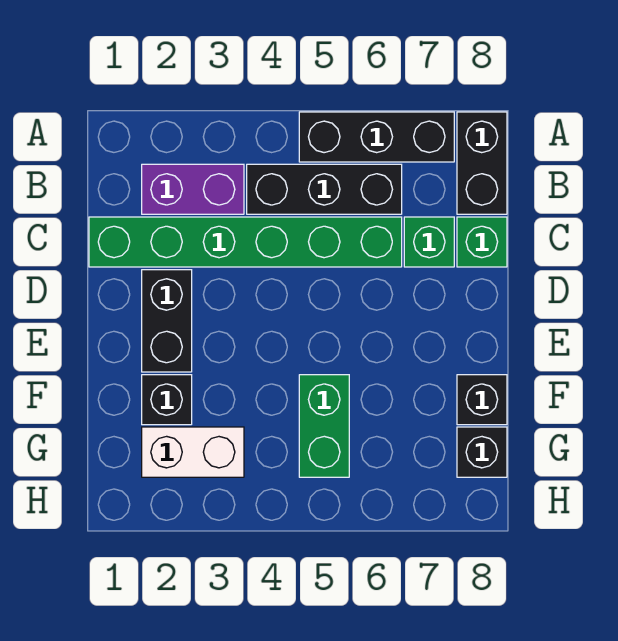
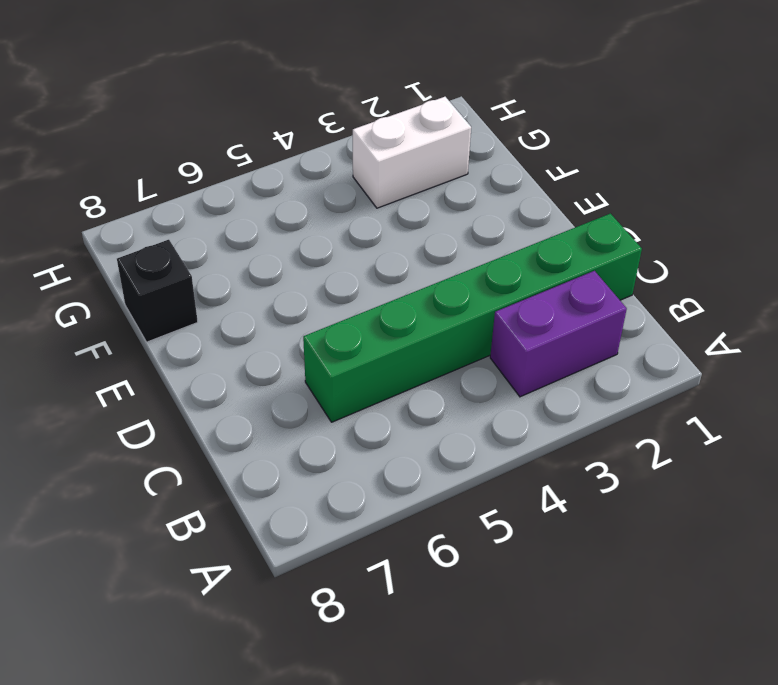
none -> black brick A5:A7 level 1
none -> black brick A8:B8 level 1
none -> black brick B4:B6 level 1

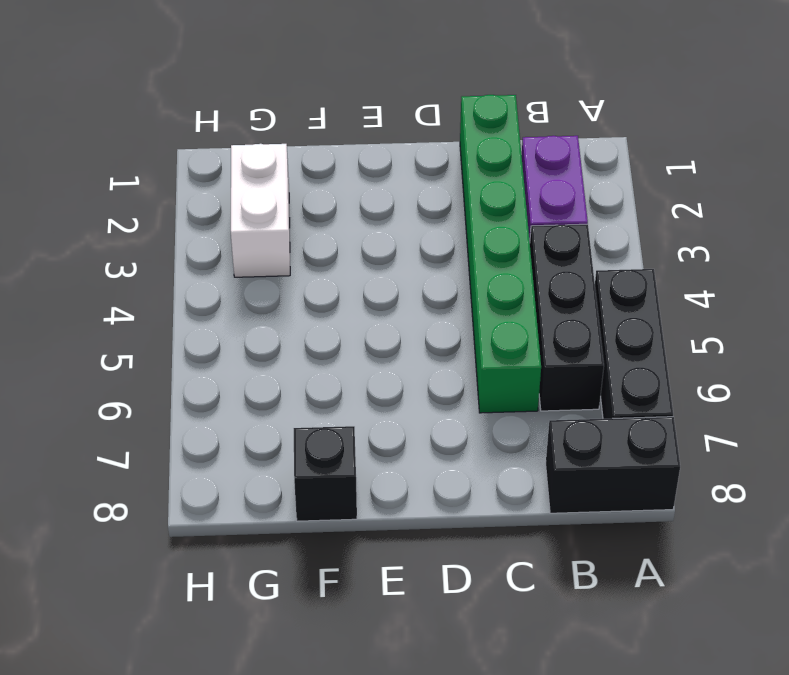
none -> green brick C7 level 1
none -> green brick C8 level 1
none -> black brick D2:E2 level 1

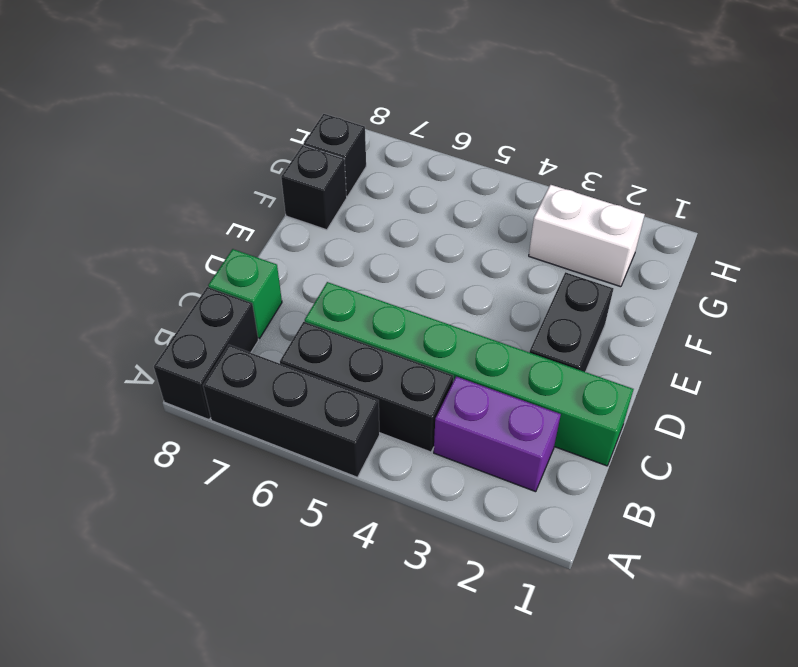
none -> green brick C7 level 1
none -> black brick F2 level 1
none -> green brick F5:G5 level 1

